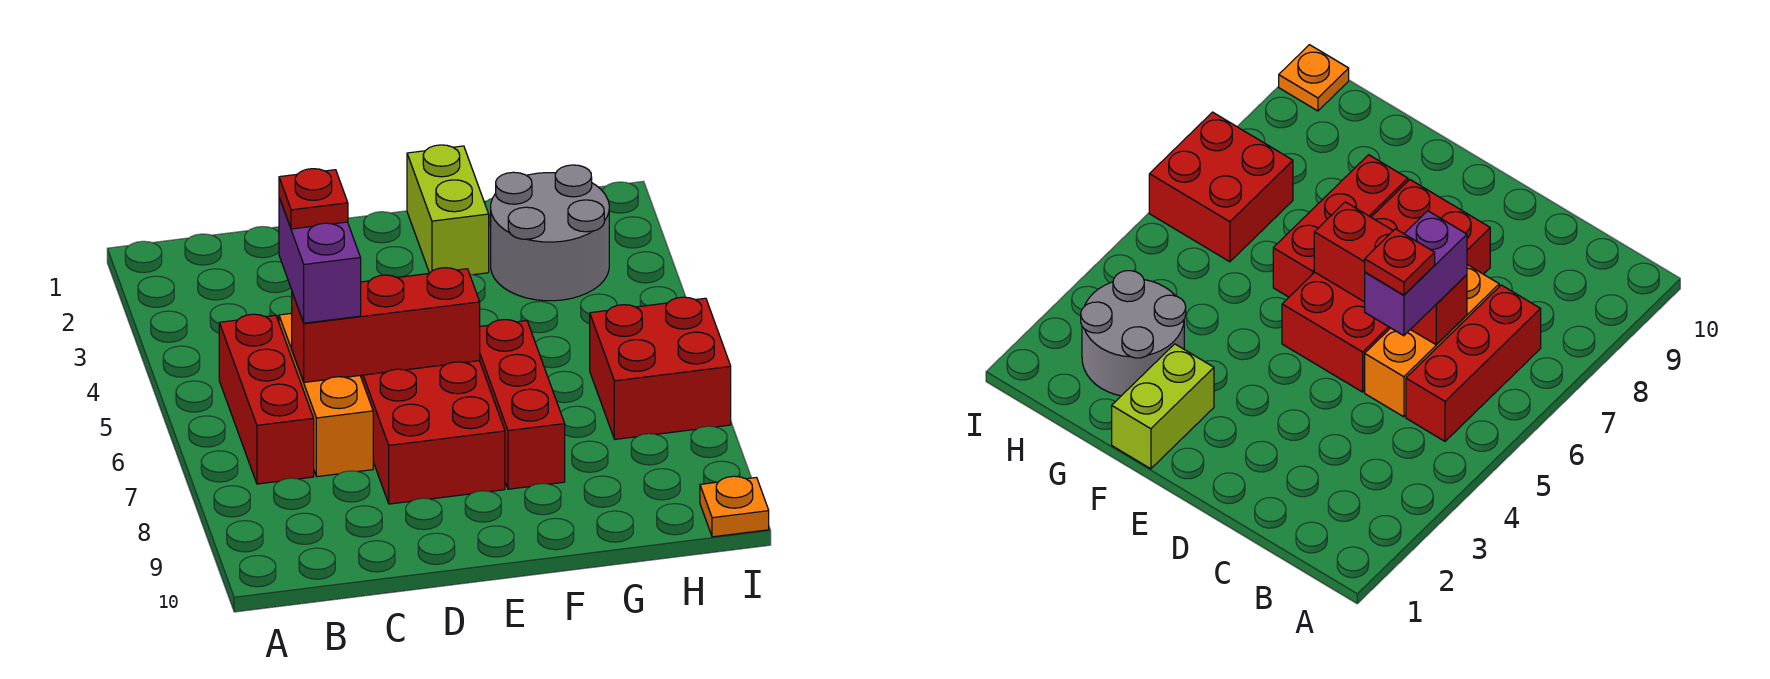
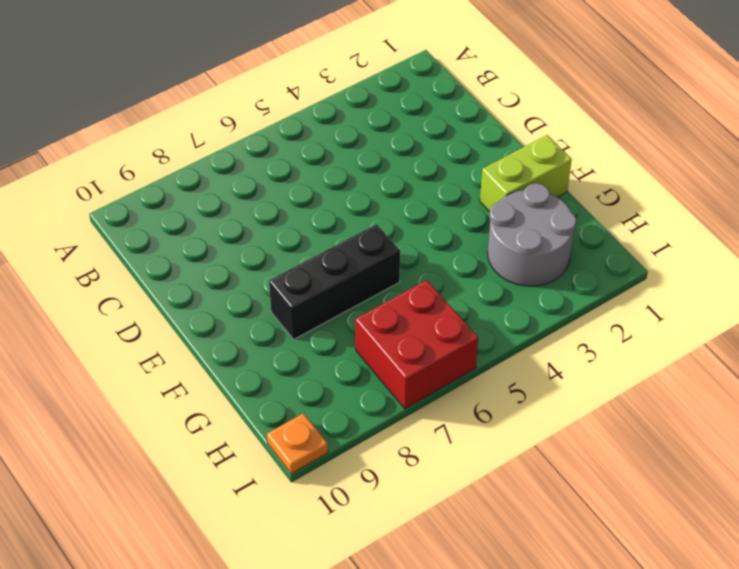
black brick F6:F8 level 1 -> red brick F6:F8 level 1
none -> red brick B5:B7 level 1
none -> orange brick C5:C7 level 1

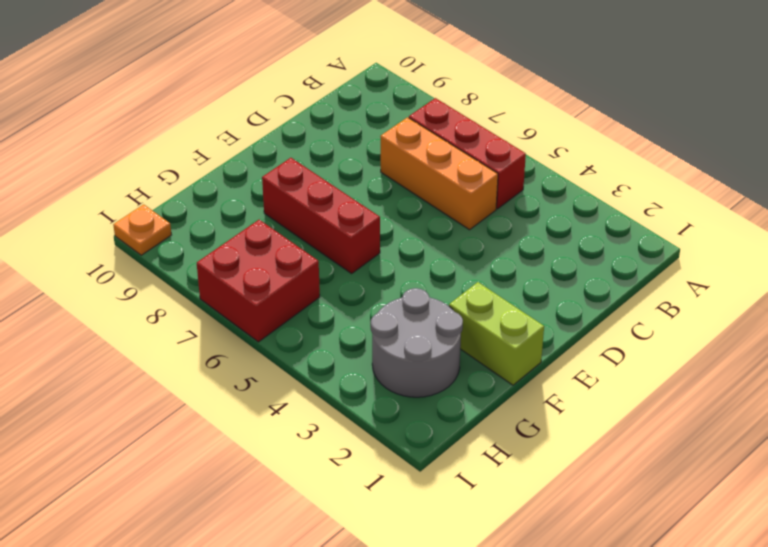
none -> red brick D5:E8 level 1
none -> red brick C6:E6 level 2

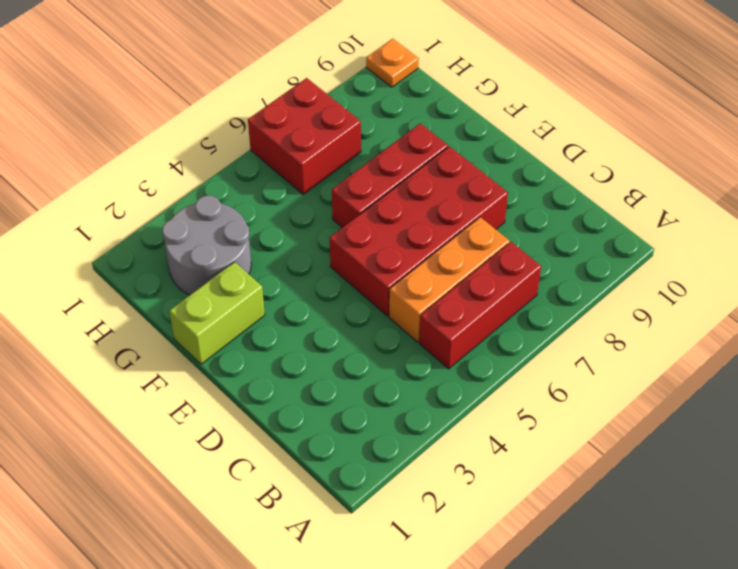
none -> red brick C6:E6 level 2
none -> purple brick C5:C6 level 3

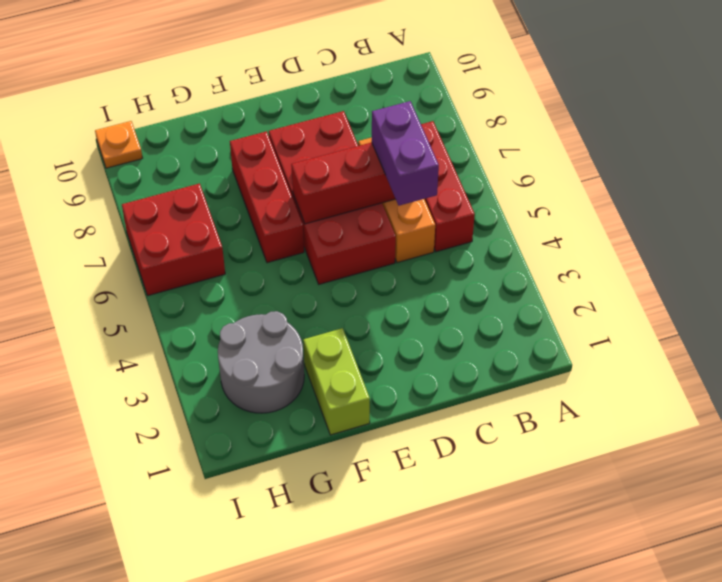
none -> red plate C5 level 4

